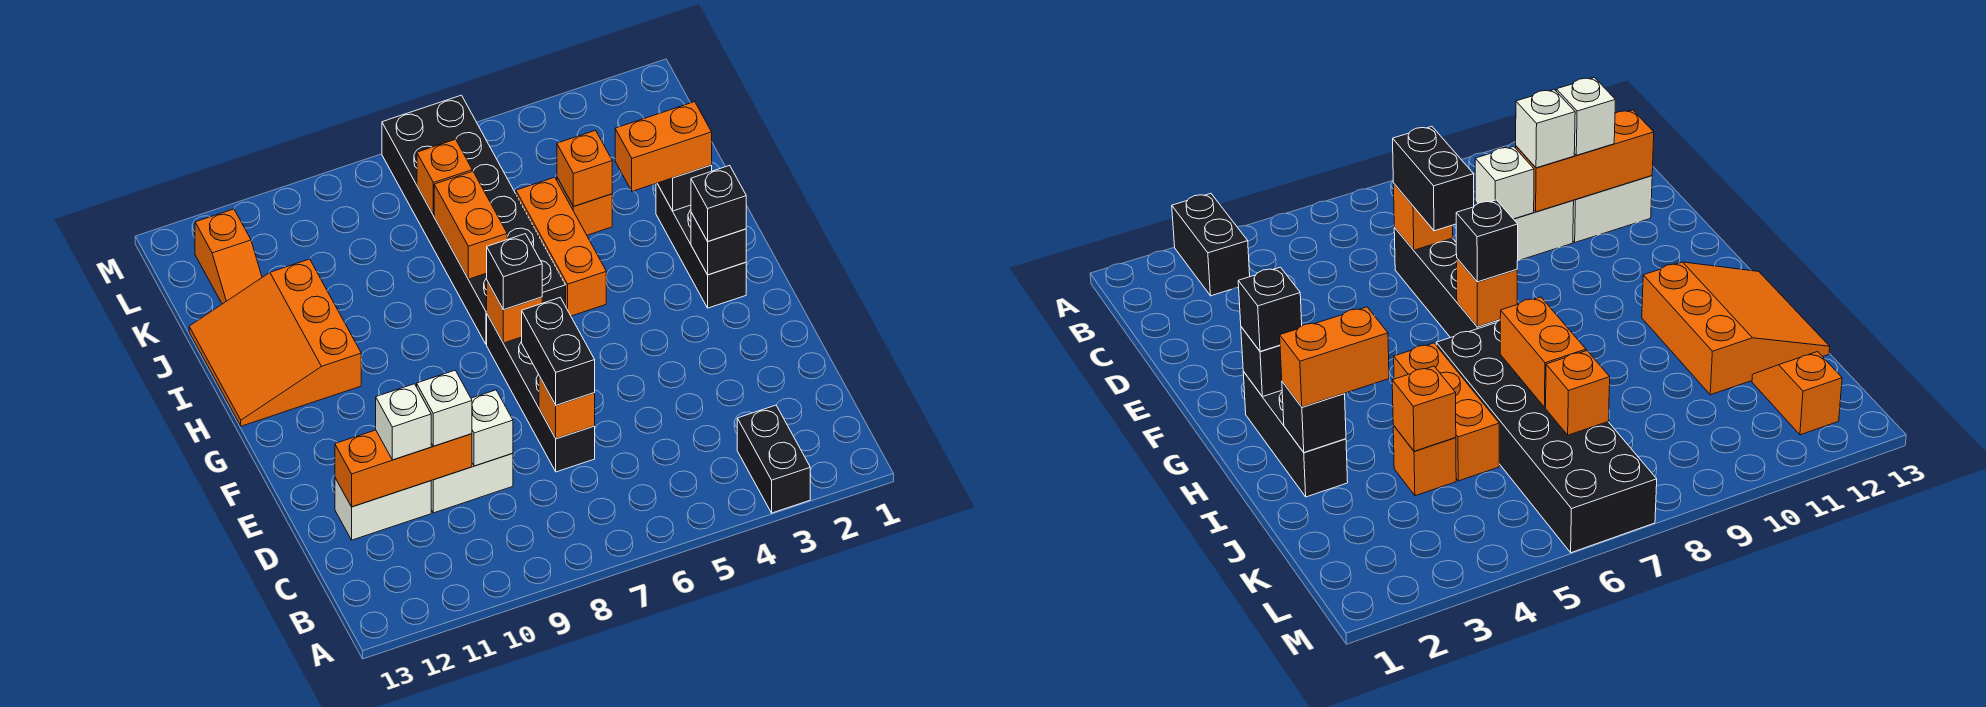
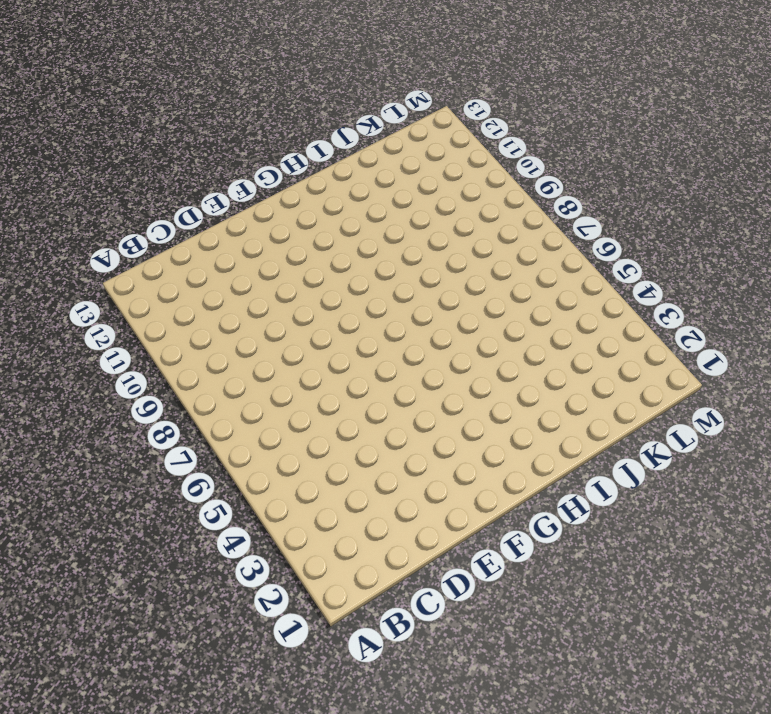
none -> black brick A3:B3 level 1
none -> black brick D7:G7 level 1
none -> white brick D9:D10 level 1

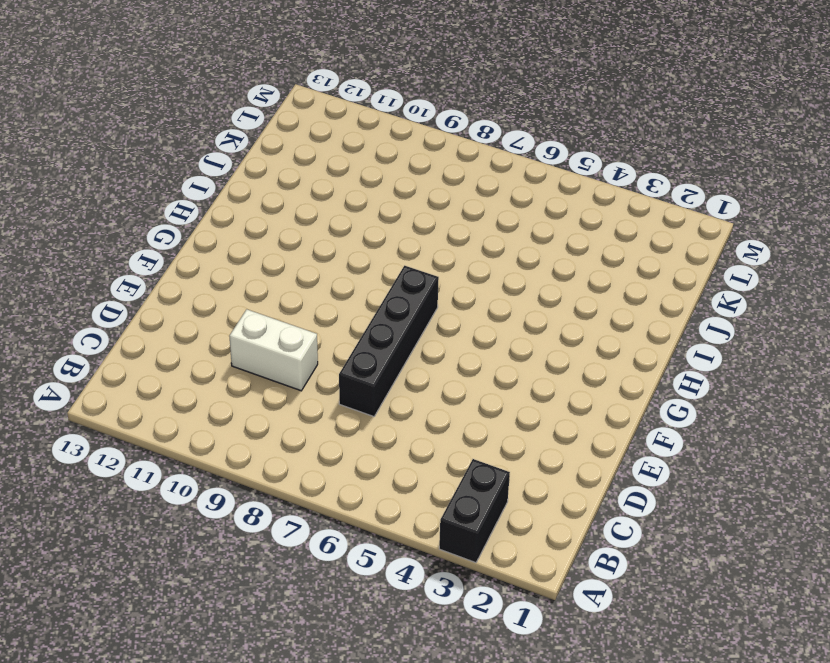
none -> white brick D11:D12 level 1
none -> black brick G2:I2 level 1
none -> orange brick H5:J5 level 1

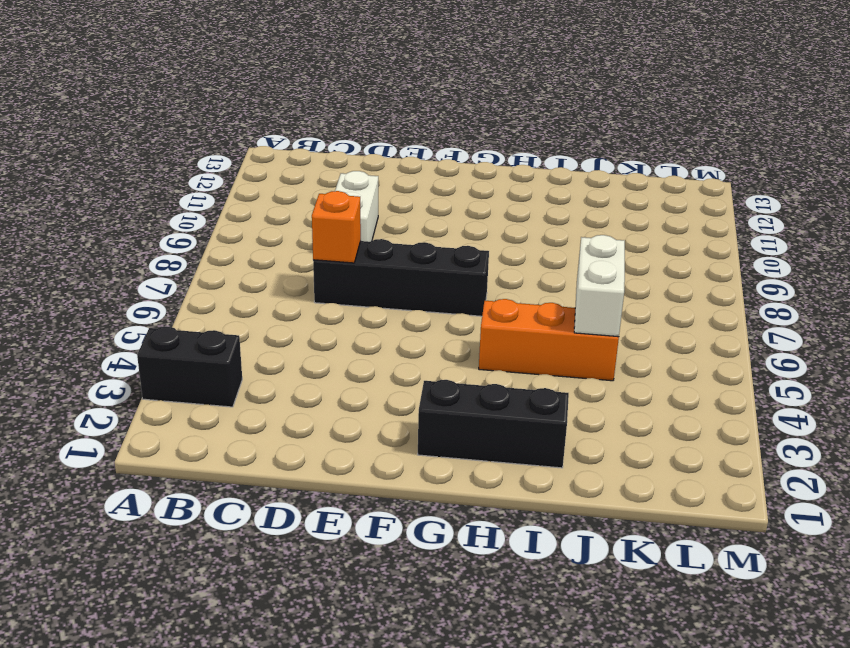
white brick J5:J6 level 2 -> white brick D11:D12 level 1
none -> black brick H6:M7 level 1
none -> orange slope H11:J13 level 1 top 11
none -> orange brick J4 level 1

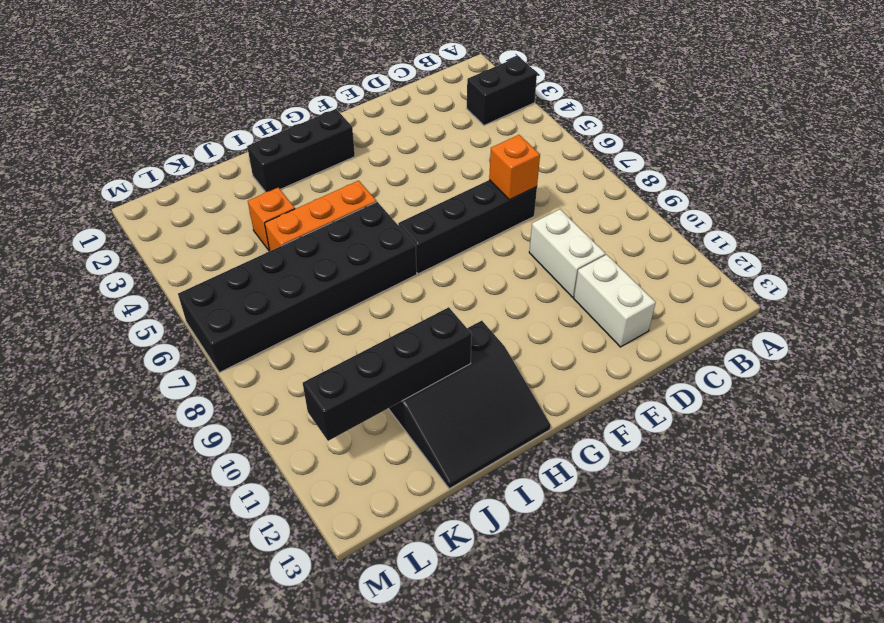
black slope H11:J13 level 1 top 11 -> orange slope H11:J13 level 1 top 11
black brick I11:L11 level 2 -> none
none -> orange slope K12:L12 level 1 top L
none -> white brick D9 level 2
none -> orange brick D10:D12 level 2

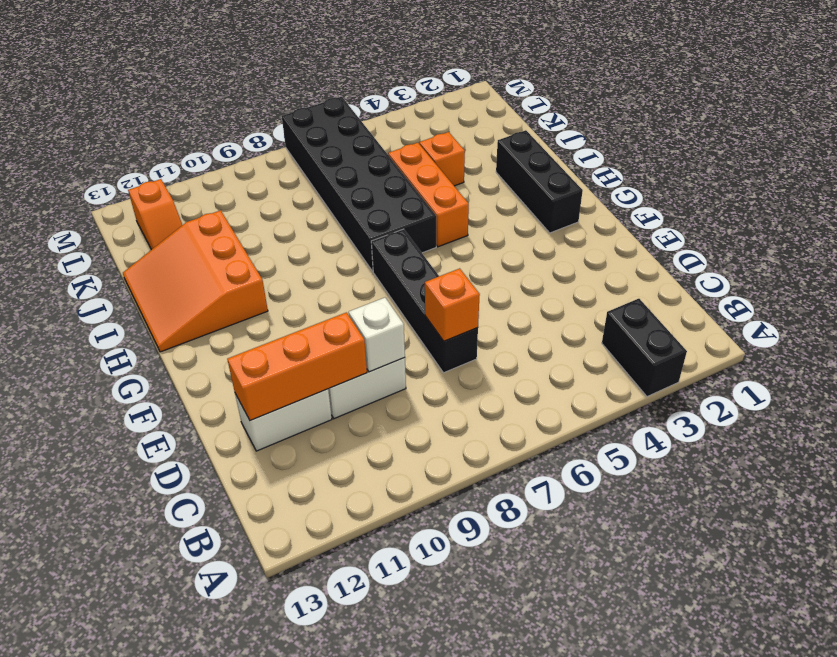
none -> black brick G2 level 2
none -> orange brick G7 level 2
none -> black brick I2 level 2

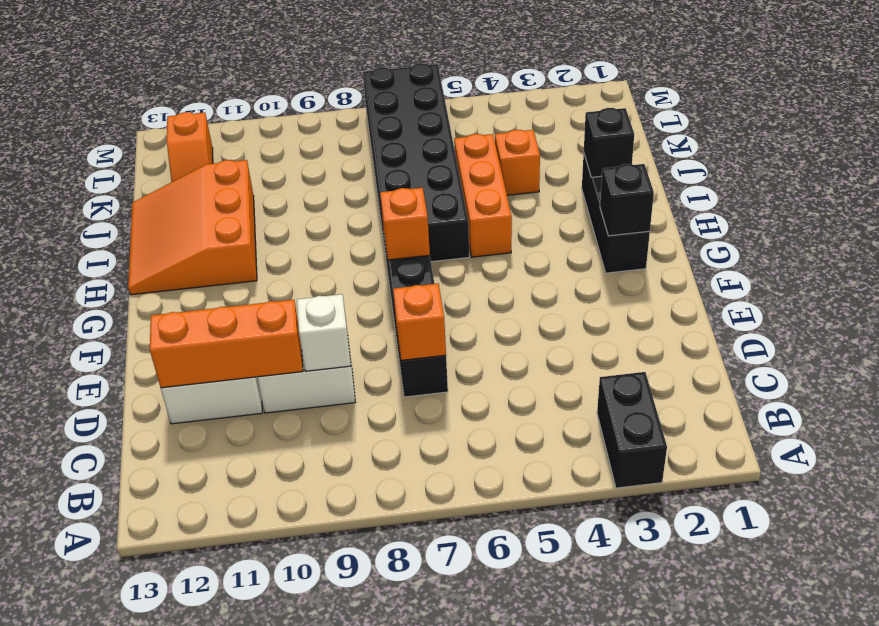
none -> orange brick I7:J7 level 2
none -> orange brick J4 level 2
none -> orange brick K7 level 2

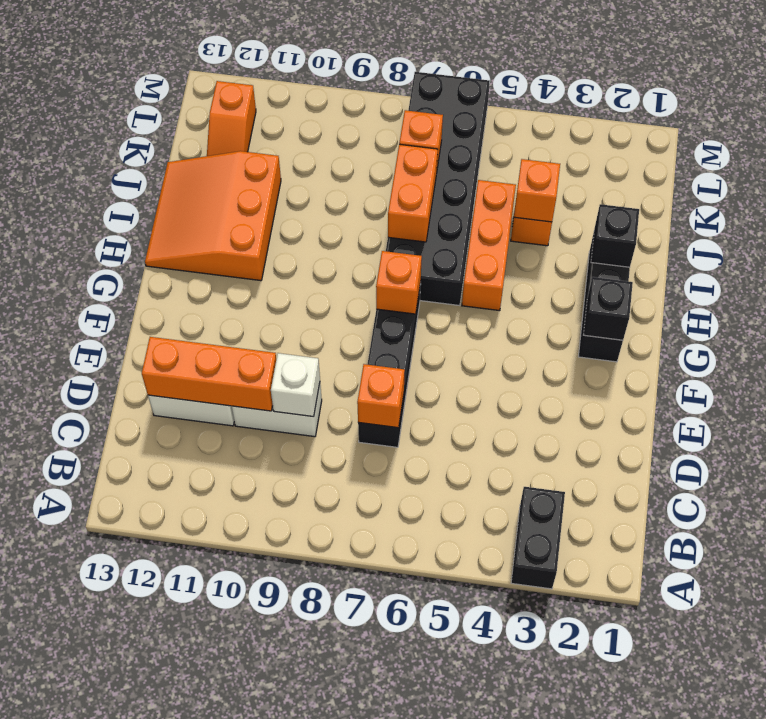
none -> black brick D7:E7 level 3
none -> white brick D10 level 3
none -> white brick D11 level 3

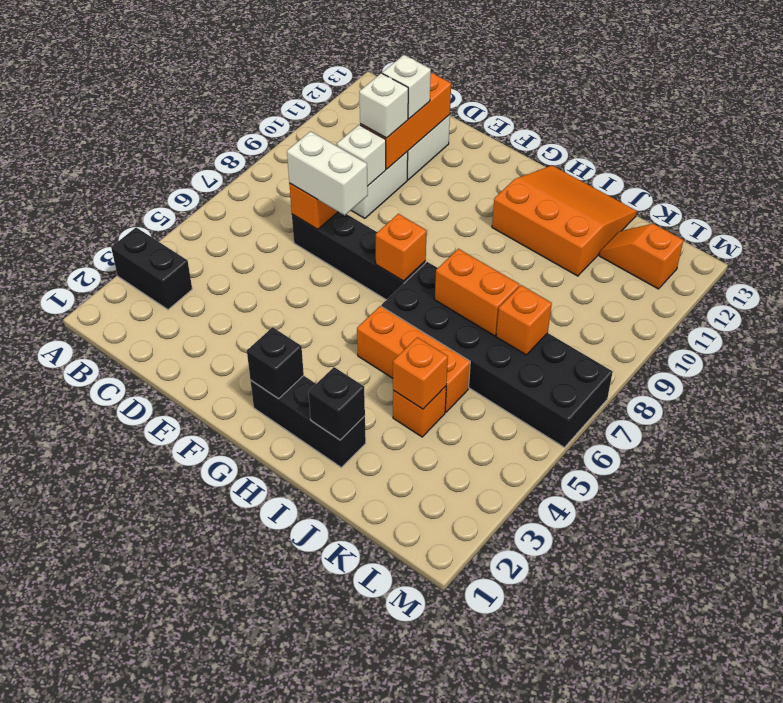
white brick D7:E7 level 3 -> black brick D7:E7 level 3
none -> black brick G2 level 3
none -> black brick G7 level 3
none -> orange brick I2:I3 level 3

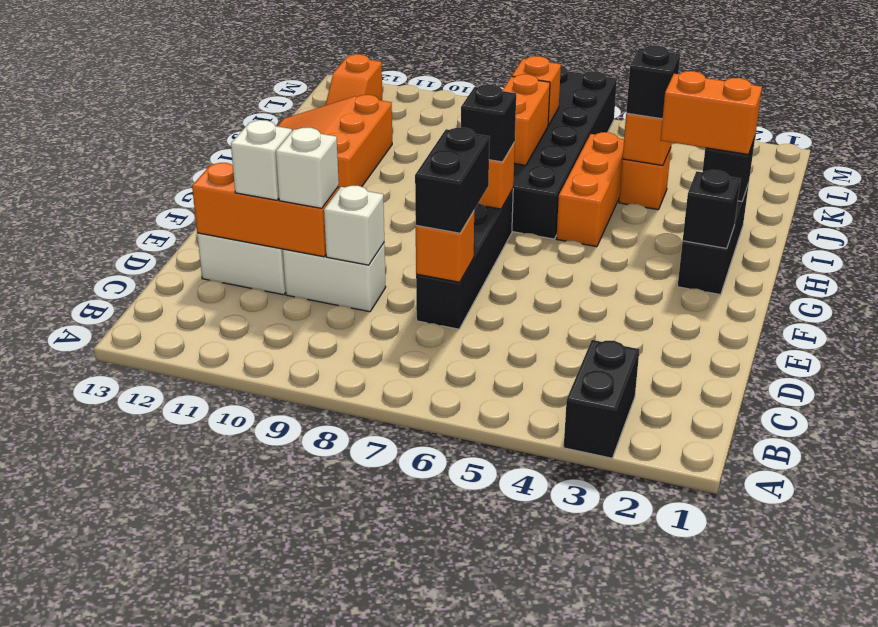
black brick J4 level 3 -> black brick G2 level 3

